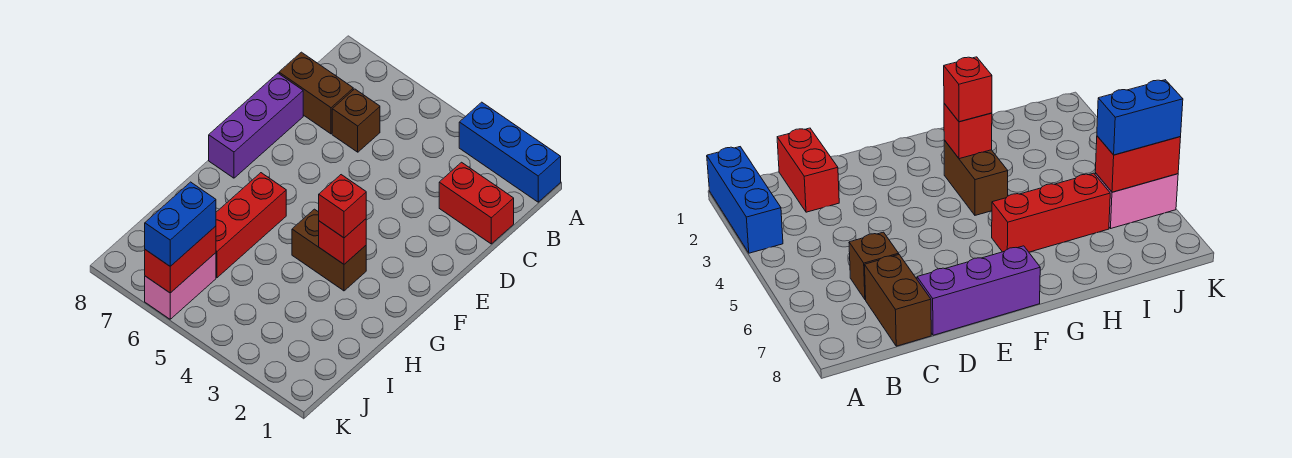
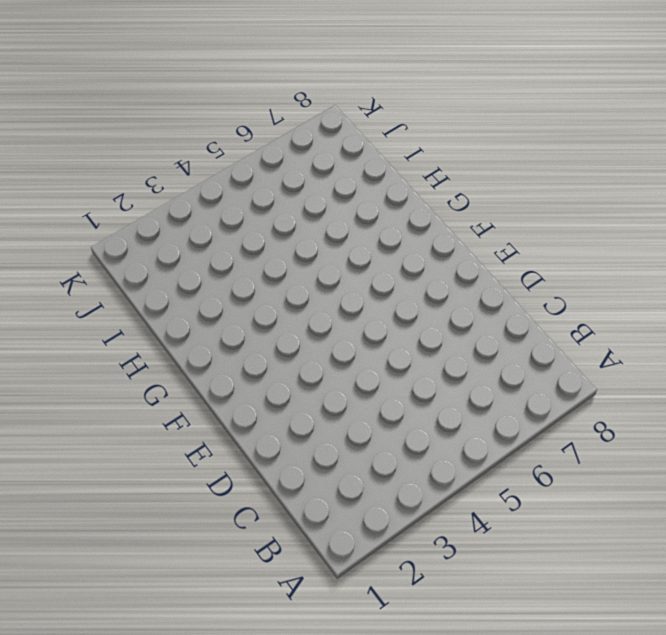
none -> blue brick A1:A3 level 1
none -> red brick C1:C2 level 1
none -> brown brick C6 level 1

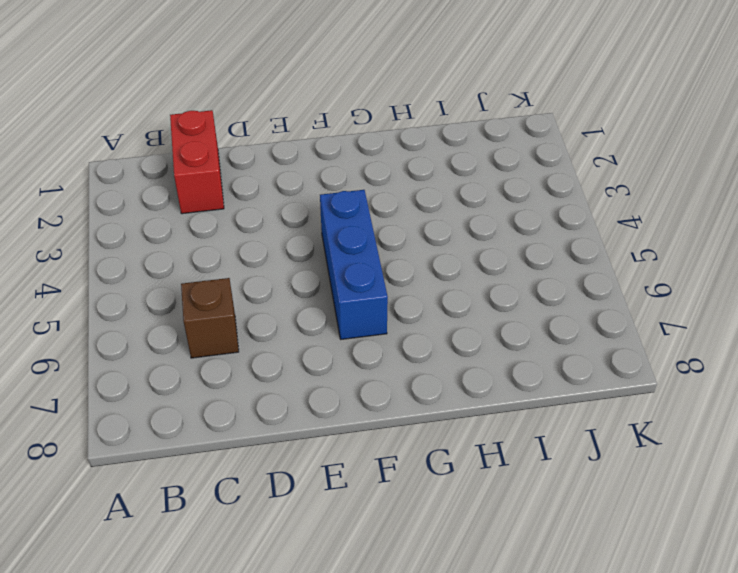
blue brick F4:F6 level 1 -> blue brick A1:A3 level 1
none -> brown brick C7:C8 level 1
none -> purple brick D8:F8 level 1
none -> brown brick G3:G4 level 1

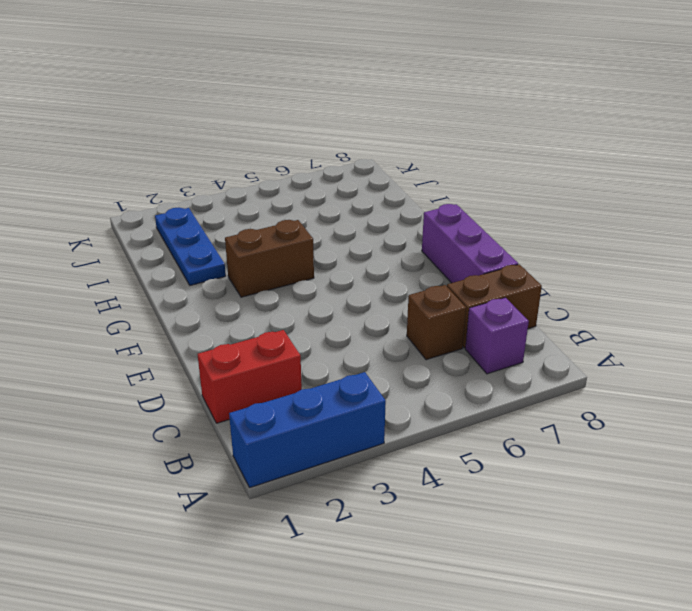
purple brick B7 level 1 -> none
blue plate H2:J2 level 1 -> none
none -> red brick G6:I6 level 1
none -> pink brick J6:K6 level 1
none -> red brick G3 level 2

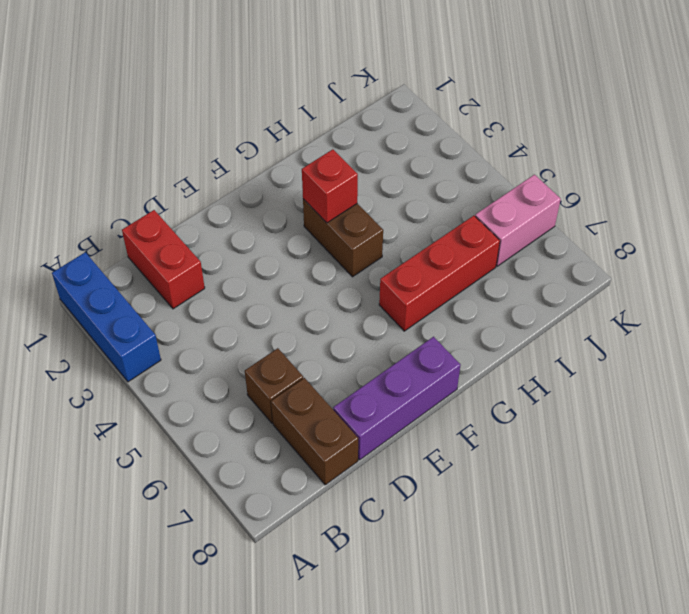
none -> red brick J6:K6 level 2
none -> red brick G3 level 3
none -> blue brick J6:K6 level 3

